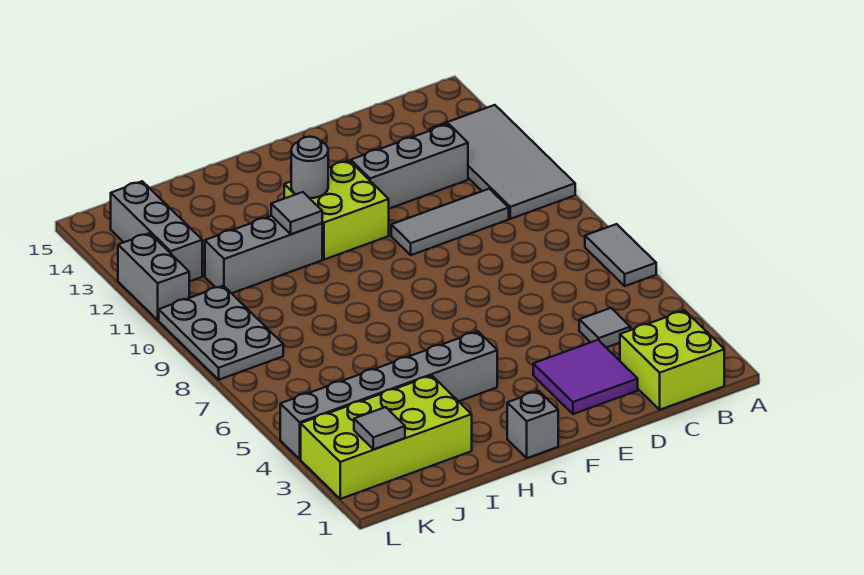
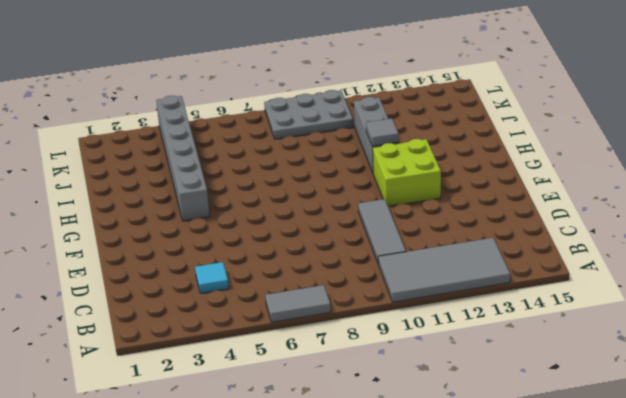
cyan tile C4 level 1 -> grey tile C4 level 1
none -> lime brick B1:C2 level 1
none -> grey brick C12:E12 level 1
none -> purple tile D2:E3 level 1

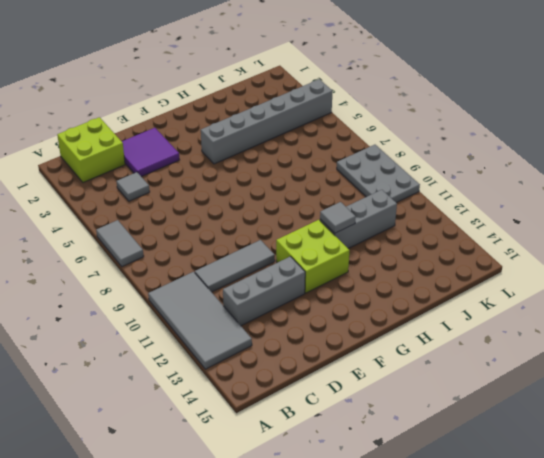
none -> grey brick G1 level 1
none -> lime brick I2:L3 level 1
none -> grey brick K12:K14 level 1

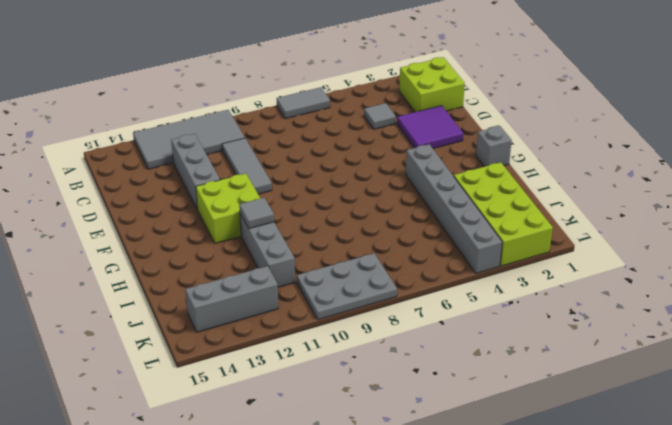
none -> grey brick L11:L12 level 1
none -> grey round brick G12 level 2
none -> grey tile K2 level 2

